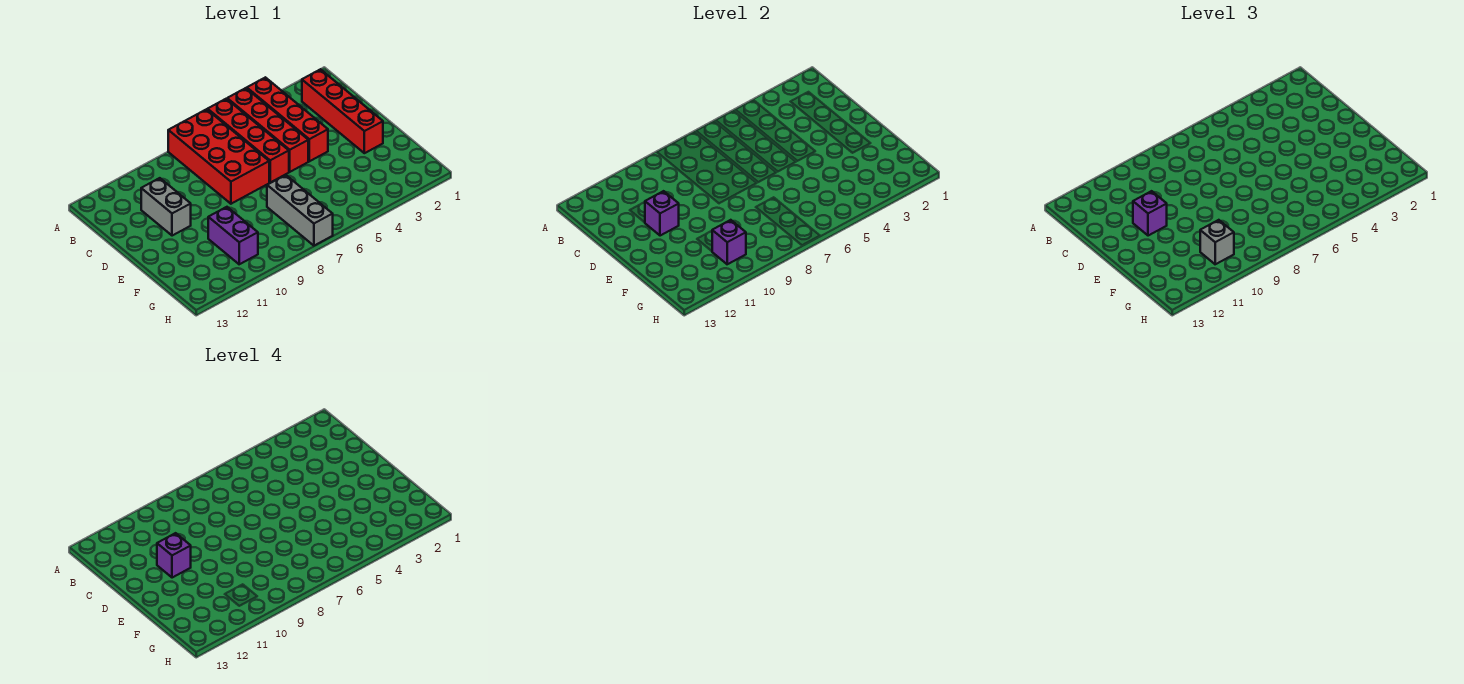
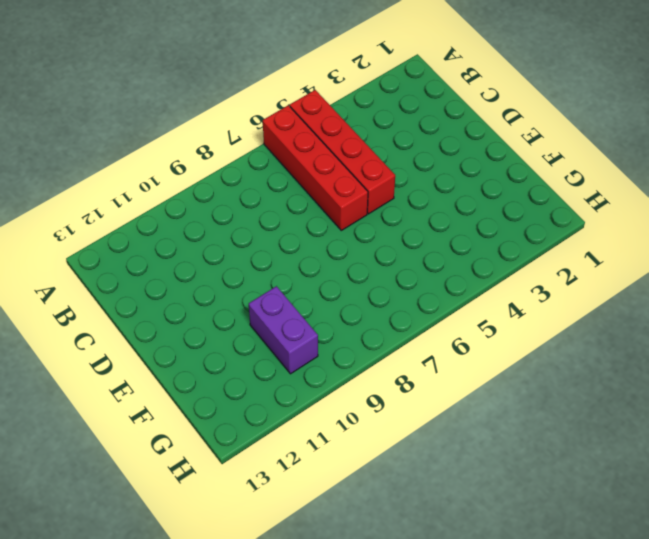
none -> red brick A4:D4 level 1
none -> red brick A7:D8 level 1
none -> red brick B2:E2 level 1

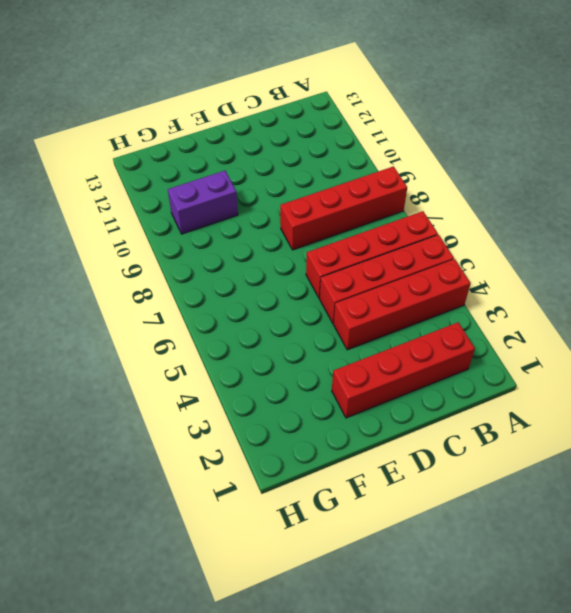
red brick A8:D8 level 1 -> red brick A7:D8 level 1
none -> grey brick C11:D11 level 1
none -> grey brick F7:H7 level 1
none -> purple brick D11 level 2

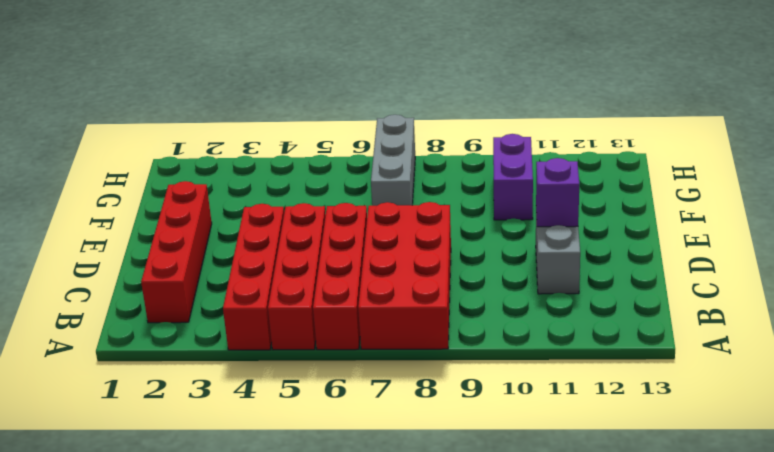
none -> purple brick G10 level 2
none -> purple brick D11 level 3
none -> grey brick G10 level 3

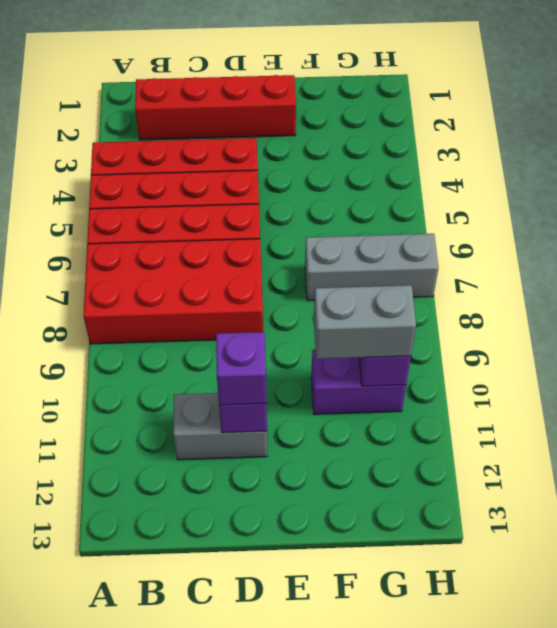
grey brick F10:G10 level 3 -> grey brick G10 level 3
none -> purple brick D11 level 4

